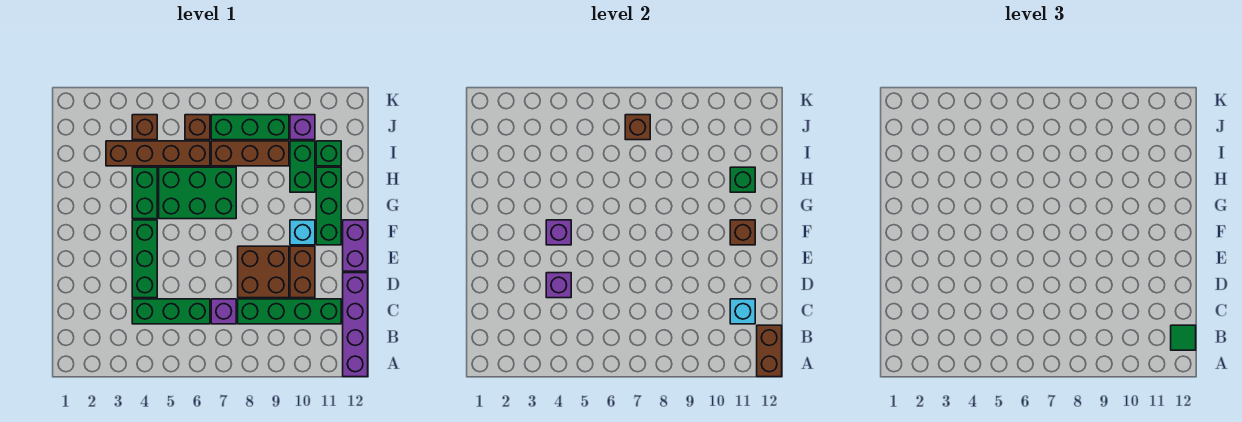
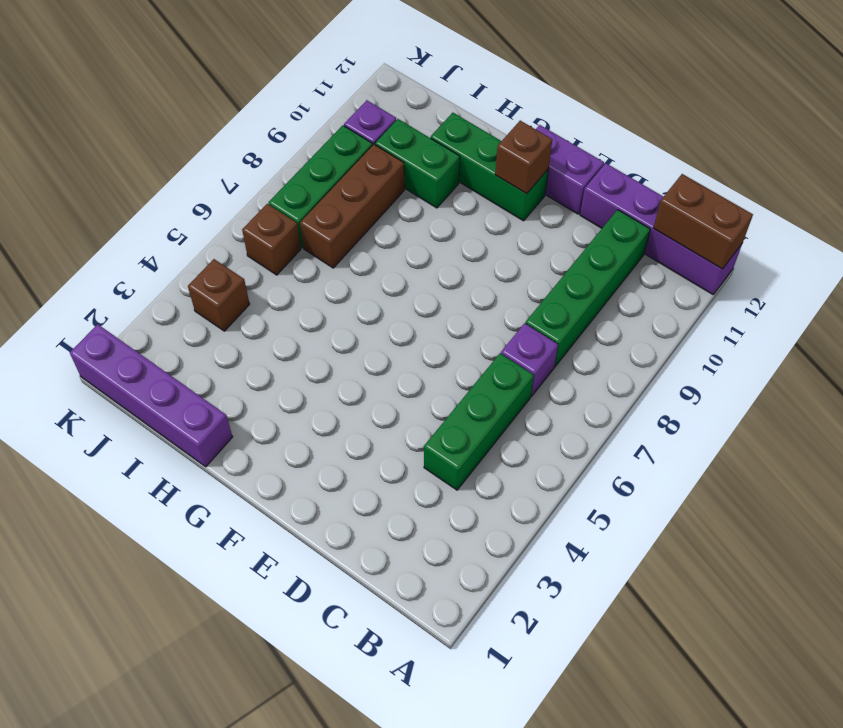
purple brick H1:K1 level 1 -> none
none -> green brick D4:F4 level 1
none -> brown brick D8:E9 level 1
none -> brown brick D10:E10 level 1

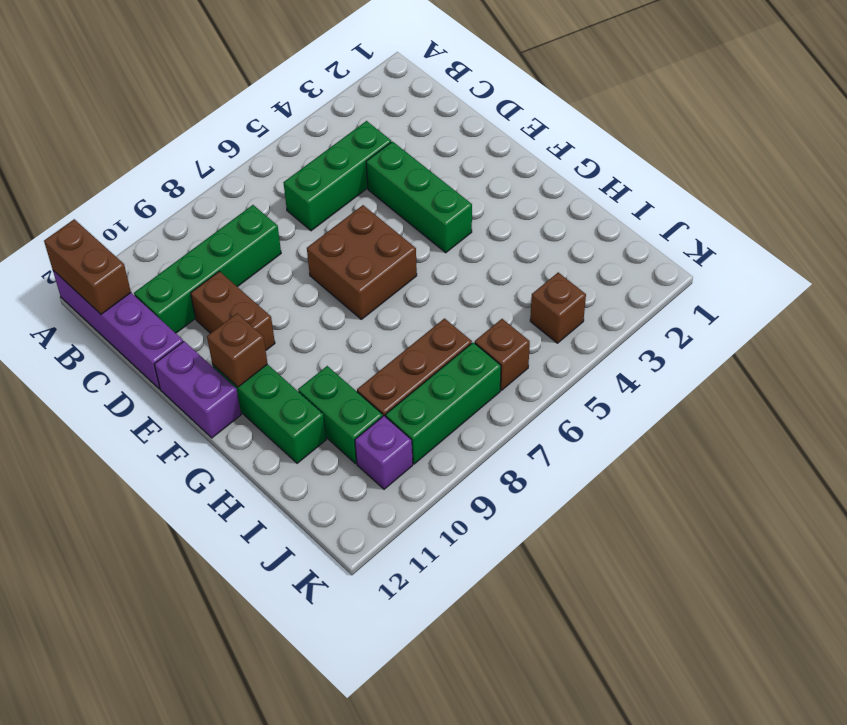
brown brick E6:F7 level 1 -> brown brick D8:E9 level 1
none -> purple brick C7 level 1
none -> cyan brick F10 level 1
none -> green brick G4:H4 level 1

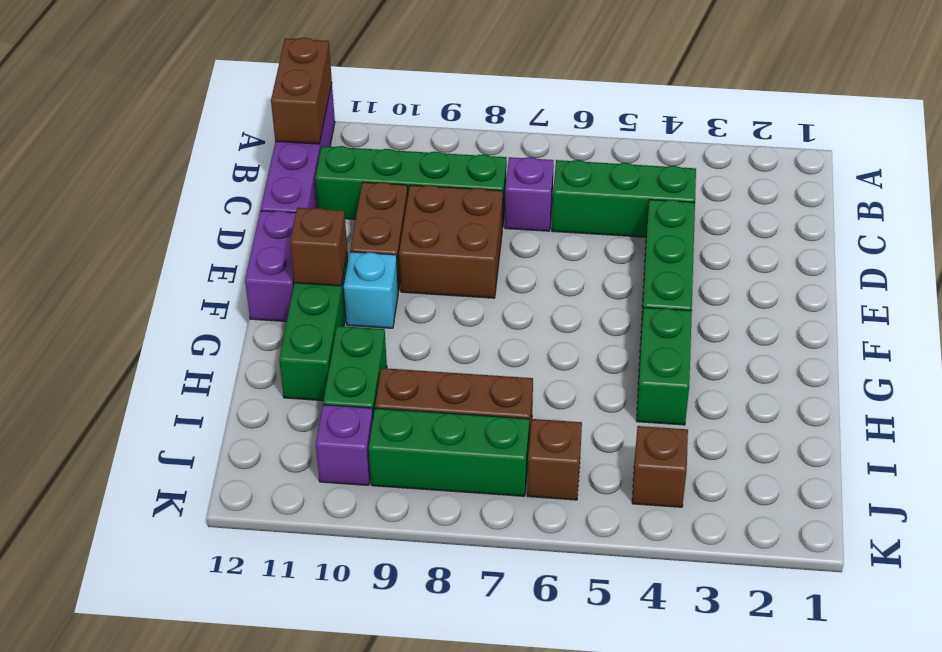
none -> green brick G5:H7 level 1
none -> brown brick I3:I6 level 1
none -> green brick I11 level 1

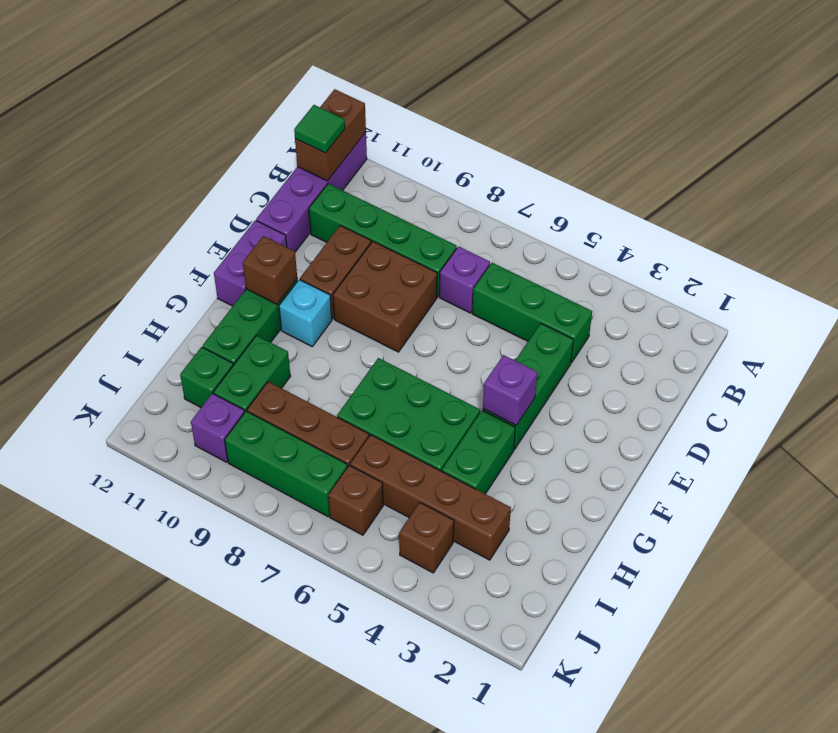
none -> cyan brick C11 level 2
none -> purple brick D4 level 2
none -> green brick H11 level 2

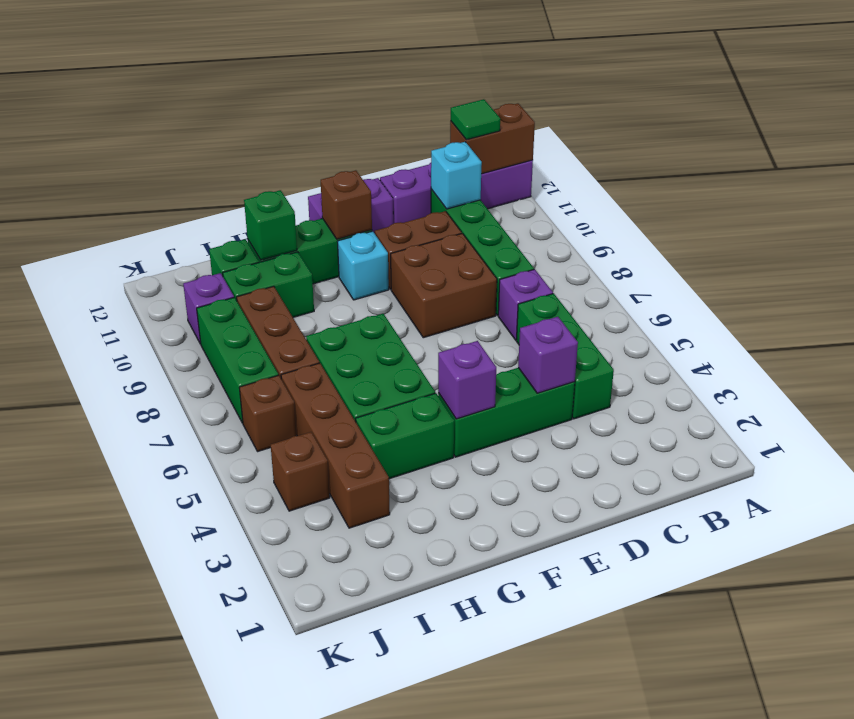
none -> brown brick J7 level 2

